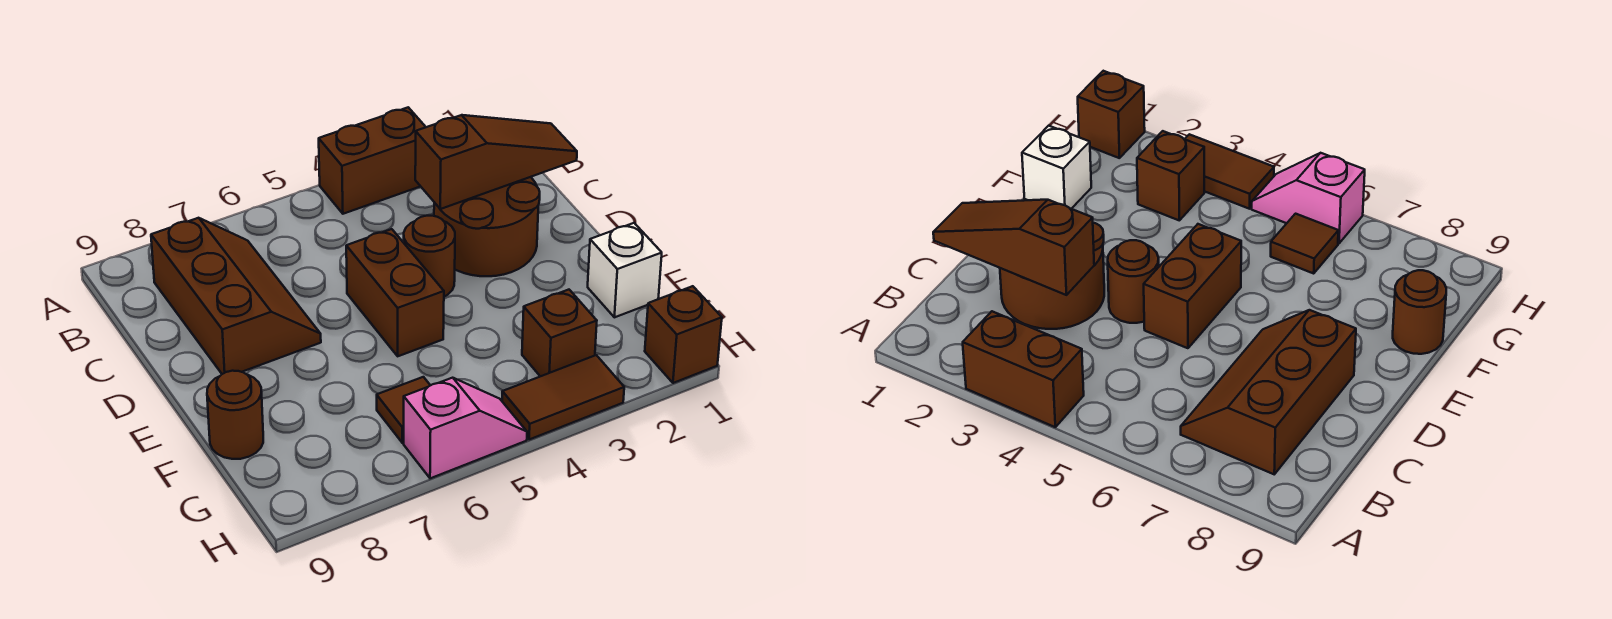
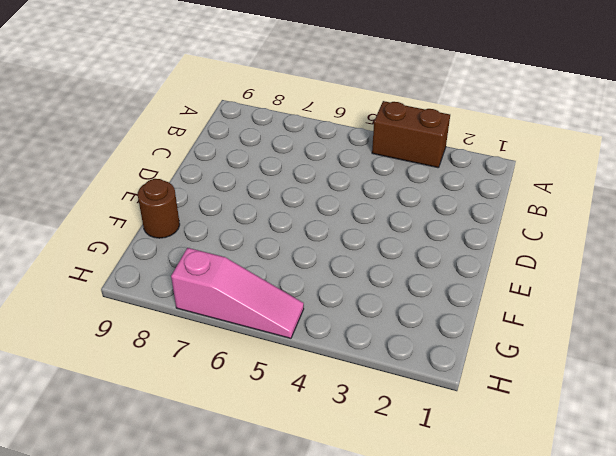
pink slope H5:H7 level 1 top 7 -> pink slope H5:H6 level 1 top 6
none -> brown slope B7:D8 level 1 top 8
none -> brown round brick C2:D3 level 1
none -> brown round brick D4 level 1

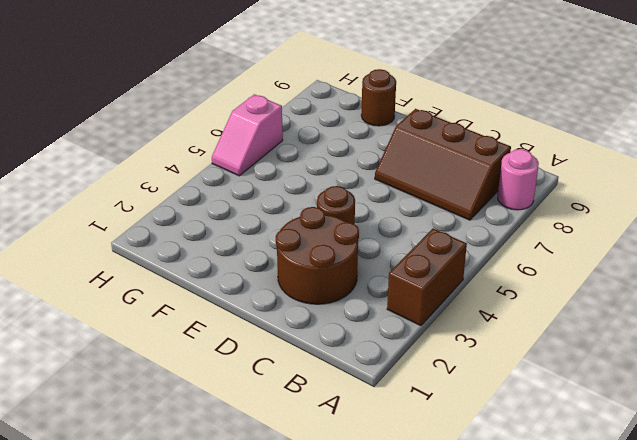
pink round brick A8 level 1 -> none
none -> brown brick D5:E5 level 1
none -> white brick F1 level 1
none -> brown brick G3 level 1

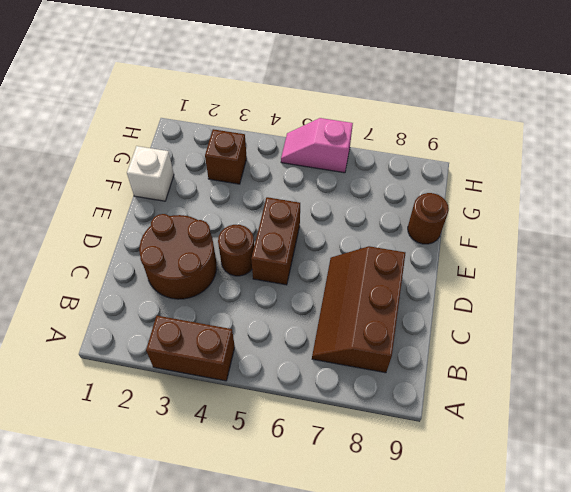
none -> brown tile G6 level 1
none -> brown brick H1 level 1
none -> brown tile H3:H4 level 1

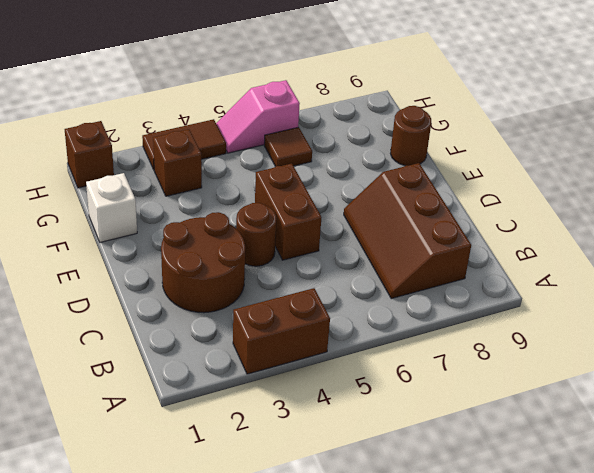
none -> brown slope C1:C3 level 2 top 3

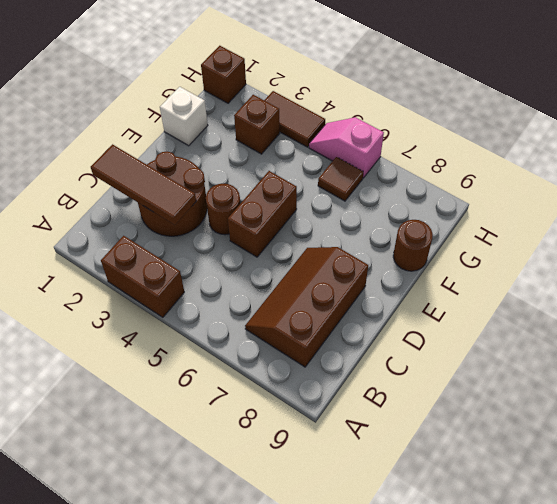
brown tile C1:C3 level 2 -> brown slope C1:C3 level 2 top 3

